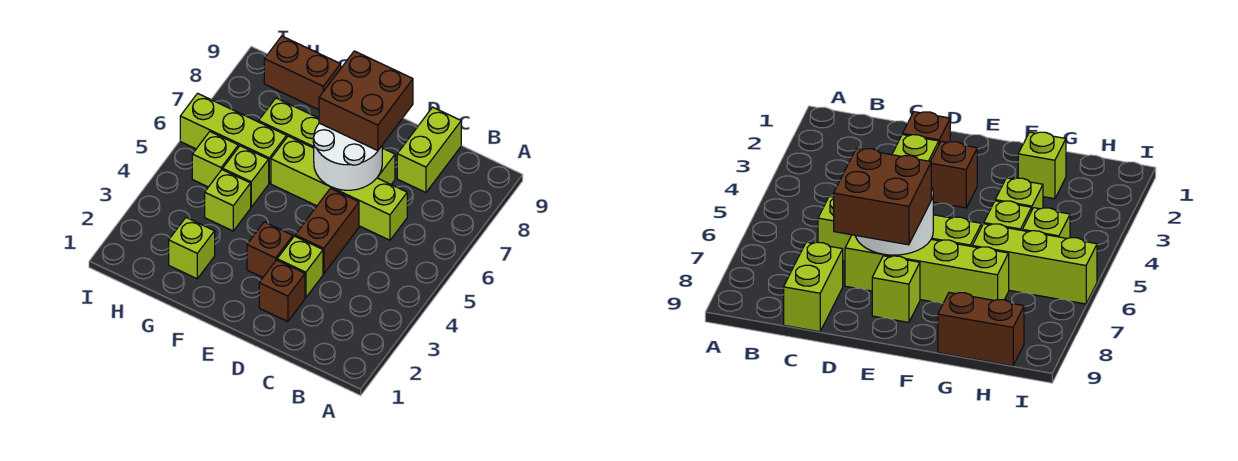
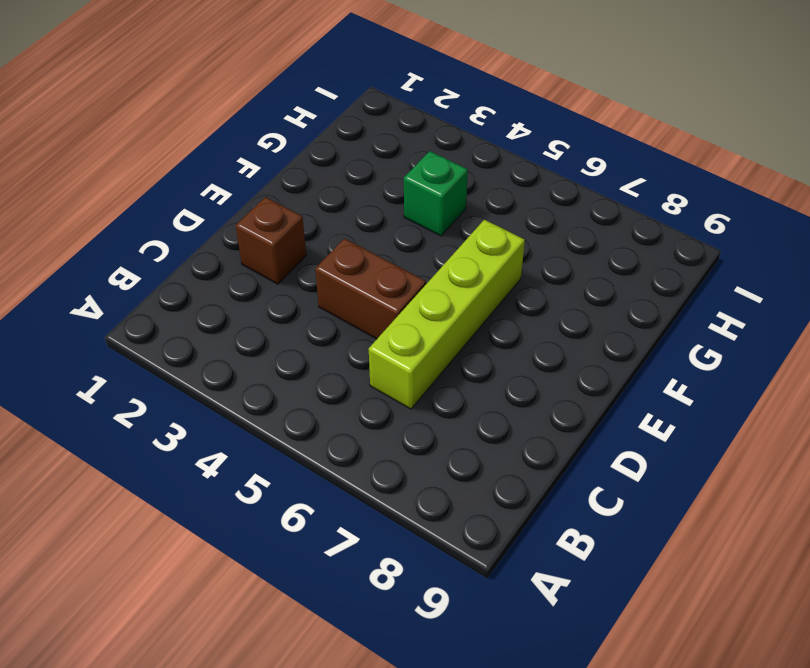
green brick G4 level 1 -> lime brick G4 level 1
none -> lime brick C8:C9 level 1
none -> lime brick D3 level 1
none -> lime brick D7:G7 level 1

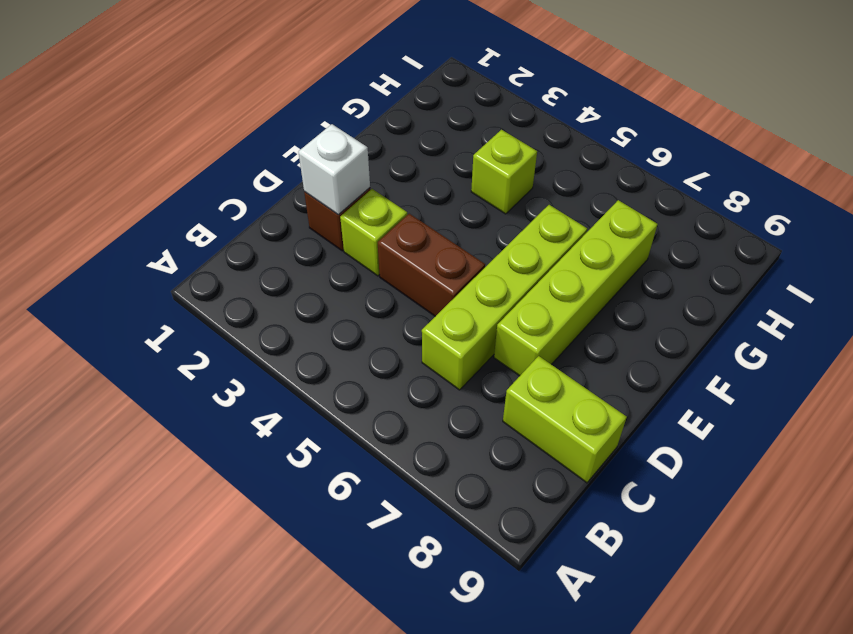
white brick D2 level 2 -> none
none -> brown brick E3 level 1
none -> lime brick E8 level 1
none -> lime brick G2 level 1

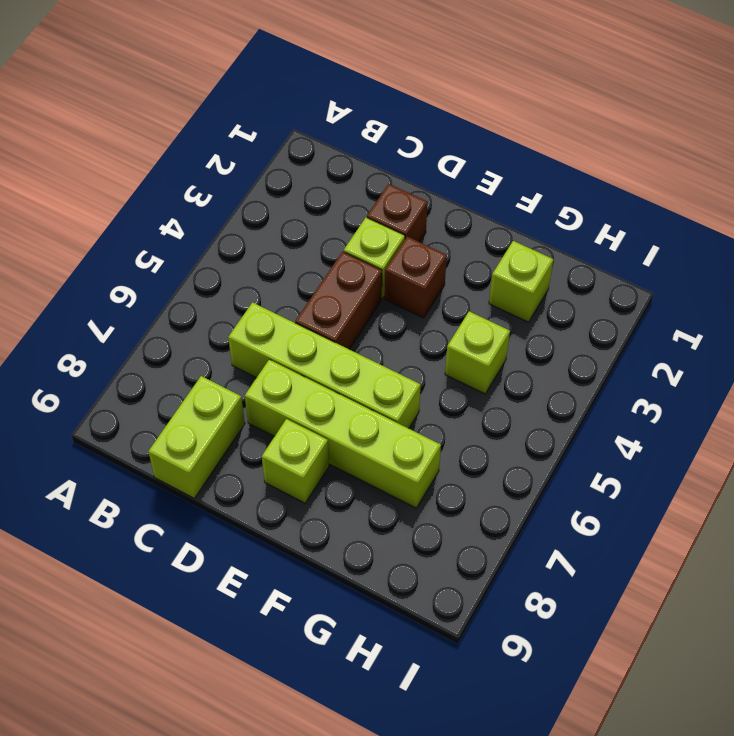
none -> lime brick G5 level 1
none -> lime brick G6:I6 level 1
none -> brown brick G9:H9 level 1

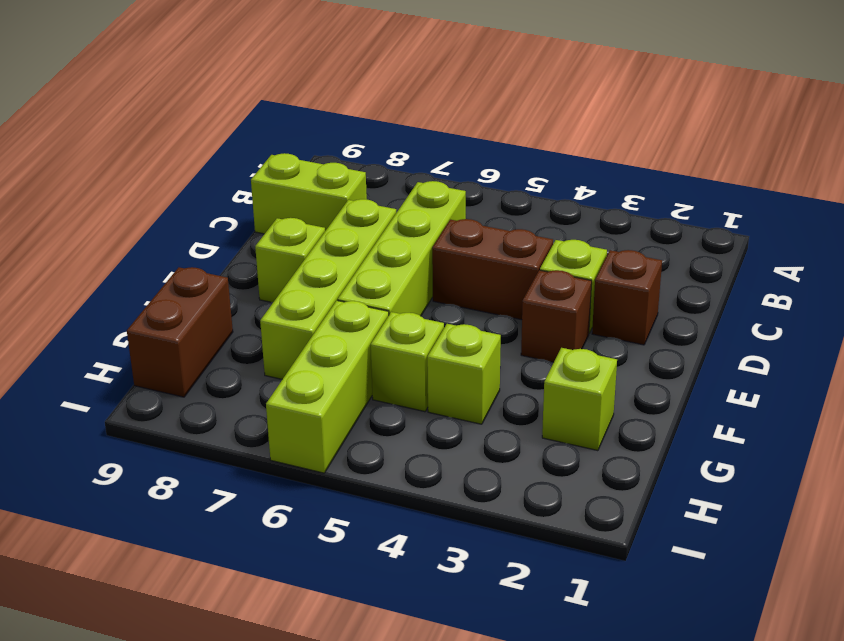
none -> lime brick H5 level 1
none -> white round brick D6:E7 level 2
none -> brown brick D7:E8 level 3

